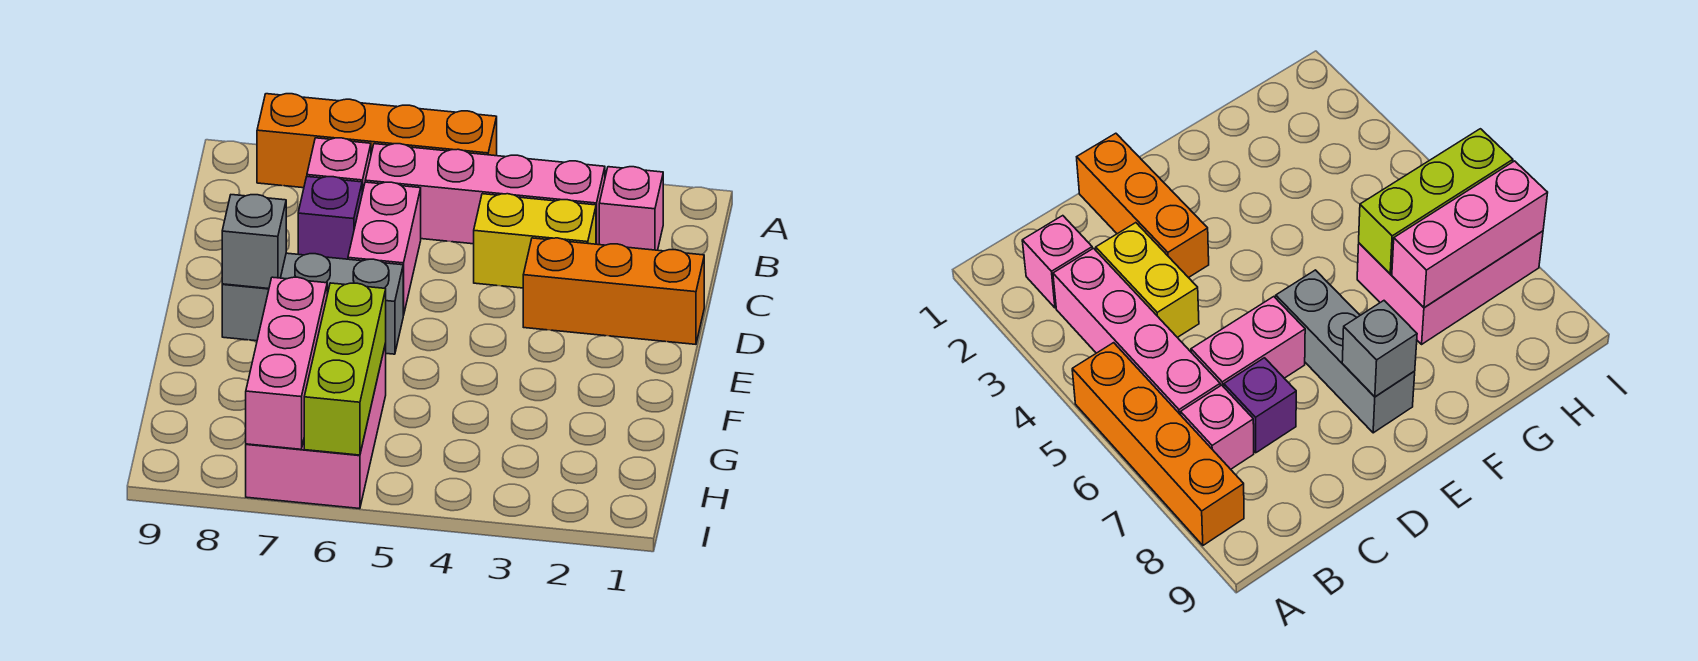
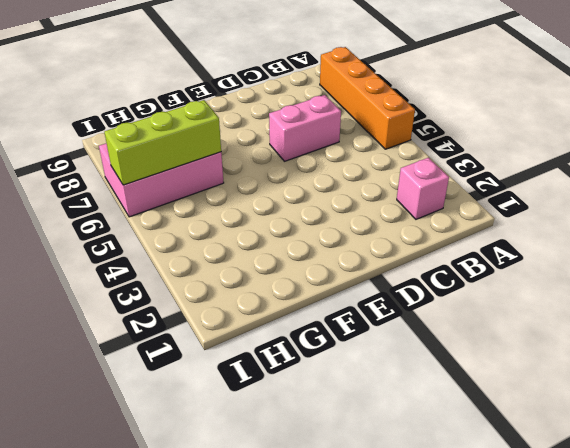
none -> pink brick B3:B6 level 1
none -> pink brick B7 level 1
none -> yellow brick C3:C4 level 1

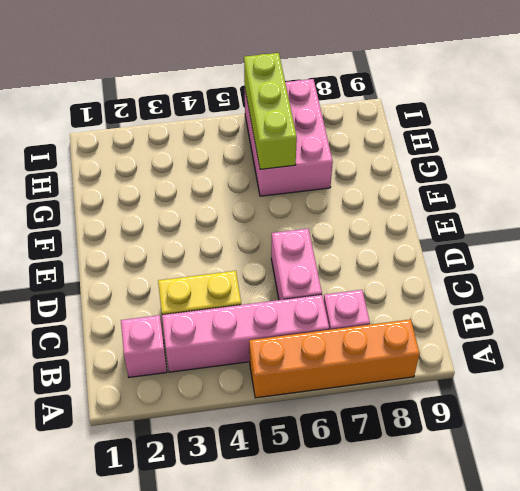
none -> purple brick C7 level 1
none -> orange brick D1:D3 level 1
none -> grey brick E6:E8 level 1

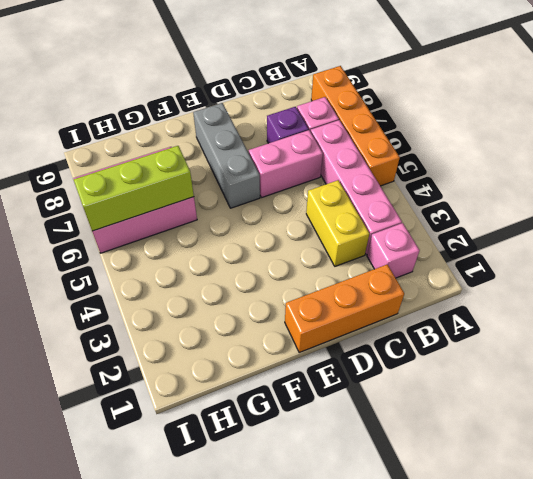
orange brick C1:E1 level 1 -> orange brick D1:D3 level 1
none -> grey brick E8 level 2
none -> pink brick G7:I7 level 2

